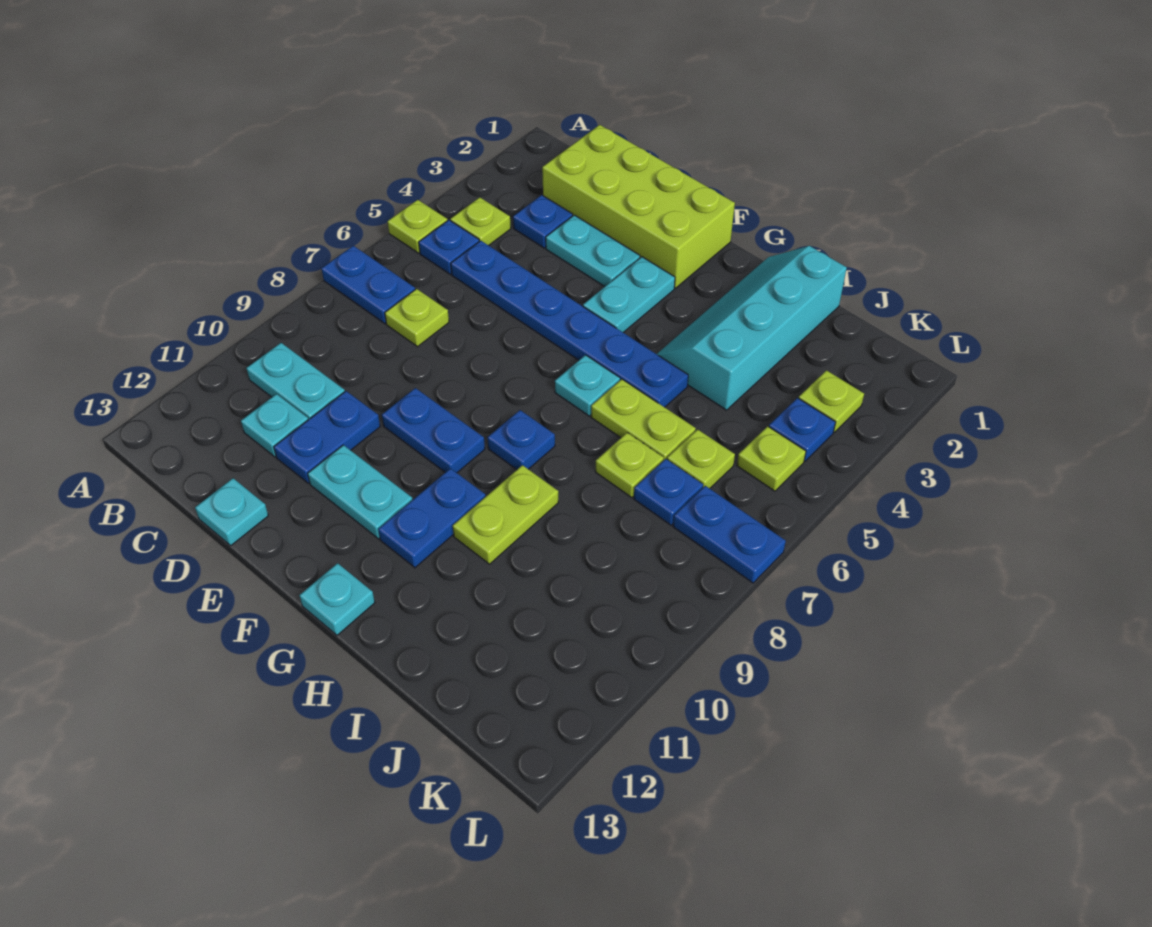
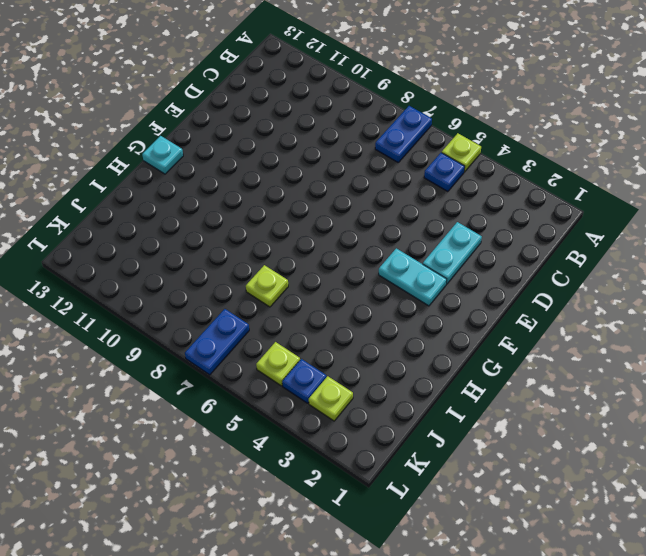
none -> lime plate B4 level 1
none -> cyan plate B10:C10 level 1
none -> lime brick C1:F2 level 1
none -> blue plate C3 level 1

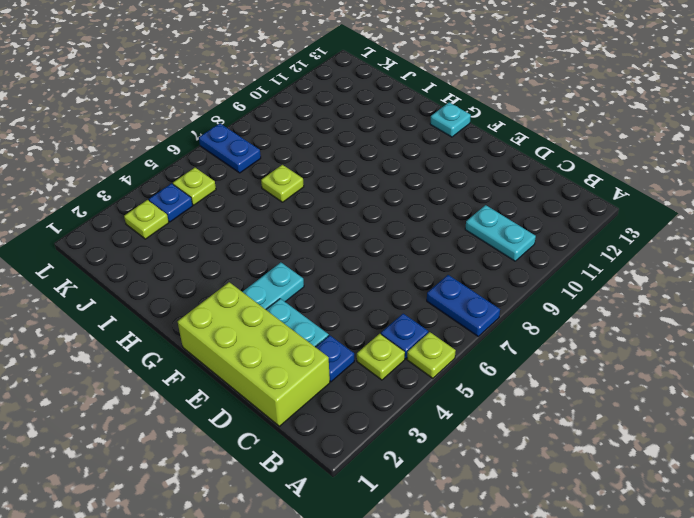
none -> blue plate C5:H5 level 1
none -> lime plate C7 level 1
none -> cyan plate C11 level 1
none -> blue plate D10:D11 level 1

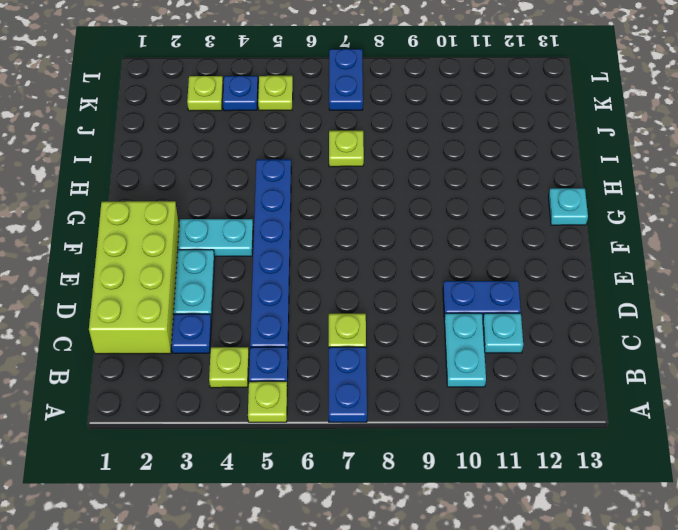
none -> cyan plate D13 level 1
none -> blue plate E9:F9 level 1
none -> cyan plate E11:F11 level 1
none -> cyan plate G6 level 1

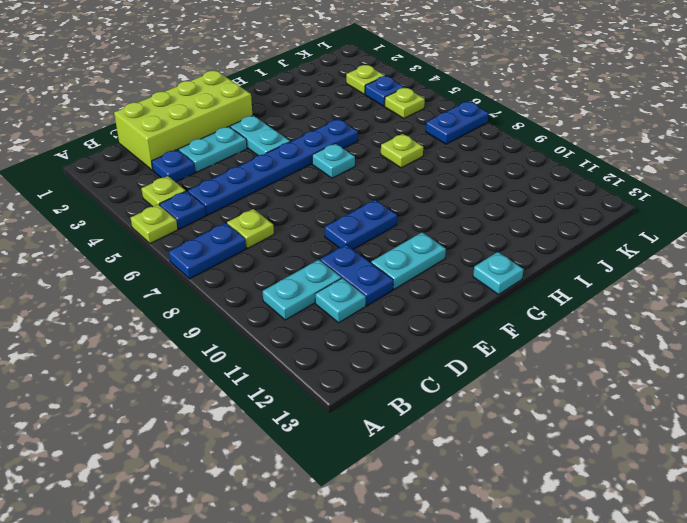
none -> cyan plate D13 level 1
none -> blue plate G8 level 1
none -> blue plate G10:G11 level 1
none -> cyan slope H1:I4 level 1 top I

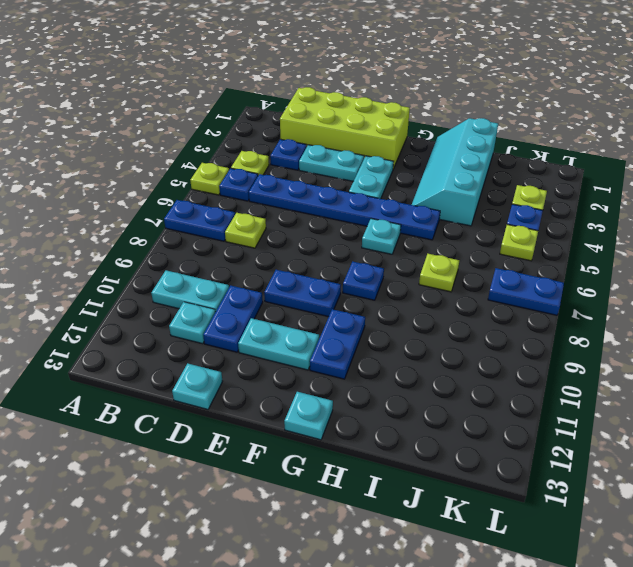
none -> lime plate H6:I6 level 1
none -> lime plate H9:H10 level 1
none -> lime plate J6 level 1
none -> blue plate J7 level 1

